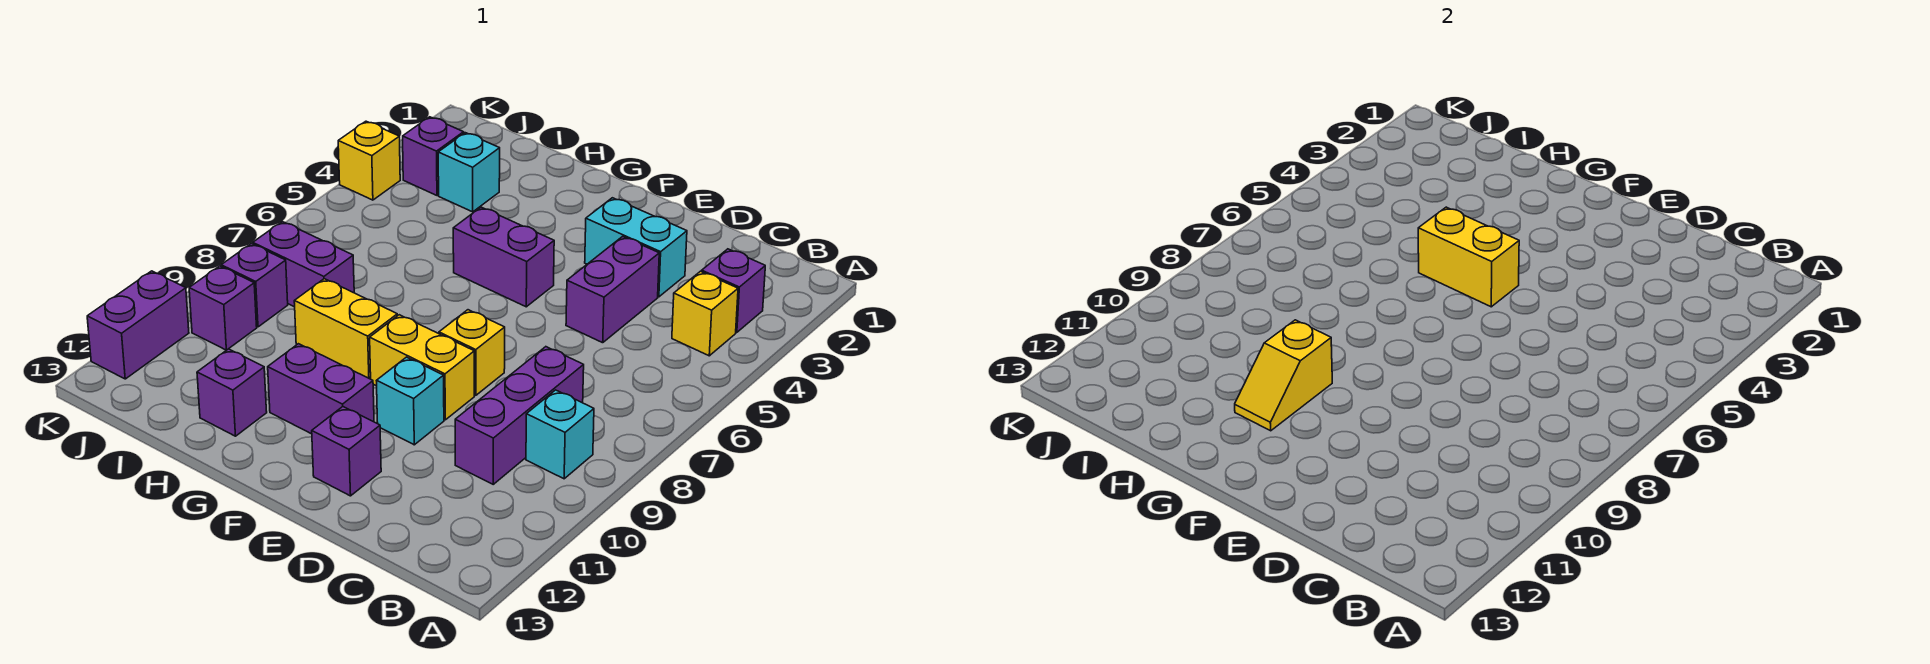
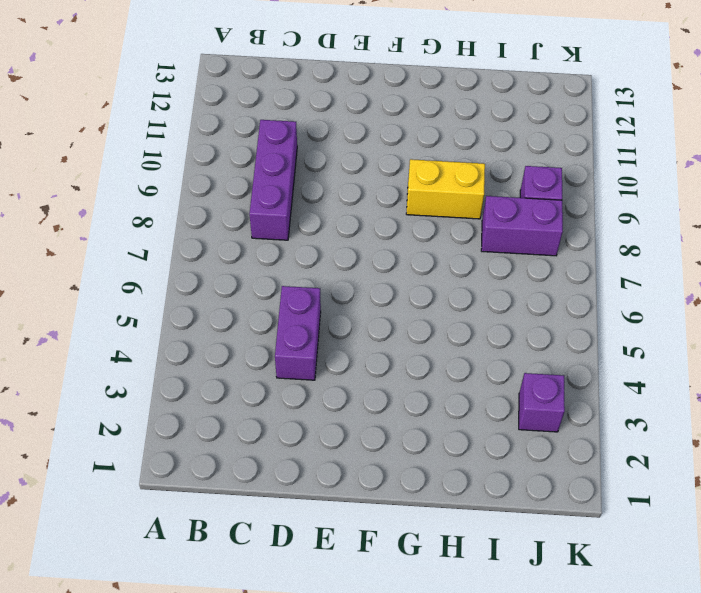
none -> purple brick B3 level 1
none -> yellow brick B4 level 1
none -> cyan brick B9 level 1

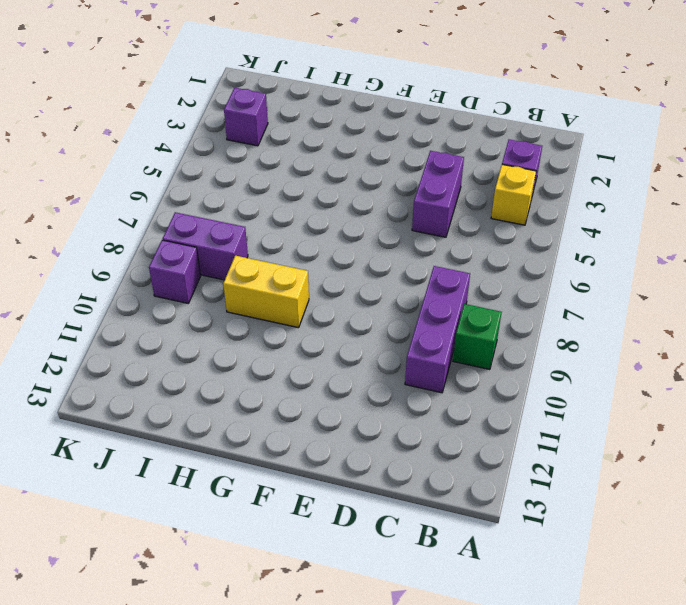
green brick B9 level 1 -> cyan brick B9 level 1
none -> cyan brick D3:E3 level 1
none -> yellow brick E8 level 1
none -> yellow brick E9:F9 level 1

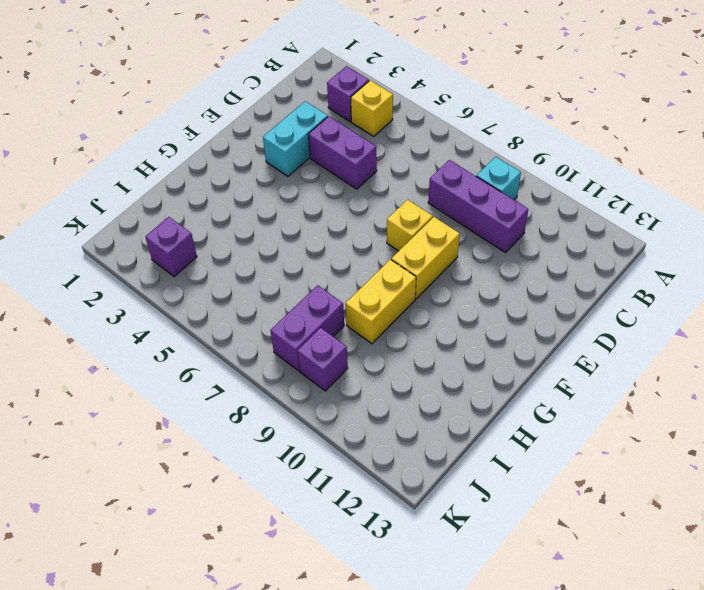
none -> cyan brick E10 level 1
none -> purple brick E12 level 1
none -> purple brick F5:G5 level 1

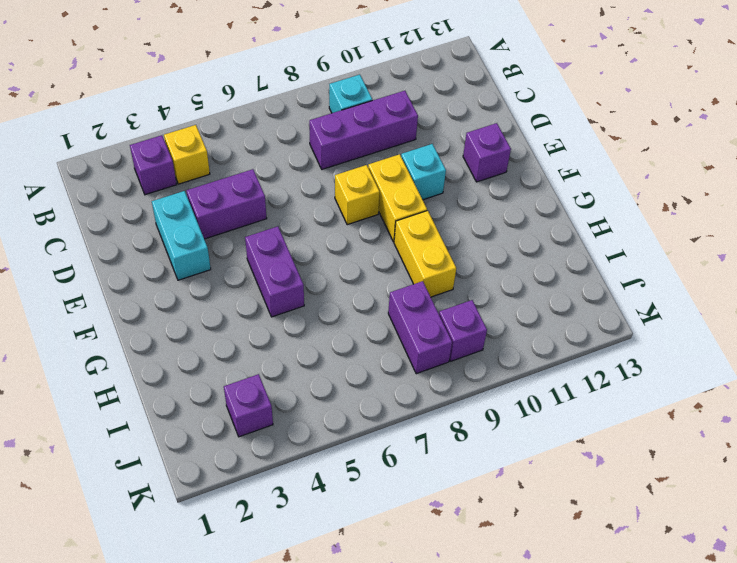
none -> purple brick F11:G11 level 1
none -> purple brick H12 level 1
none -> cyan brick I3 level 1

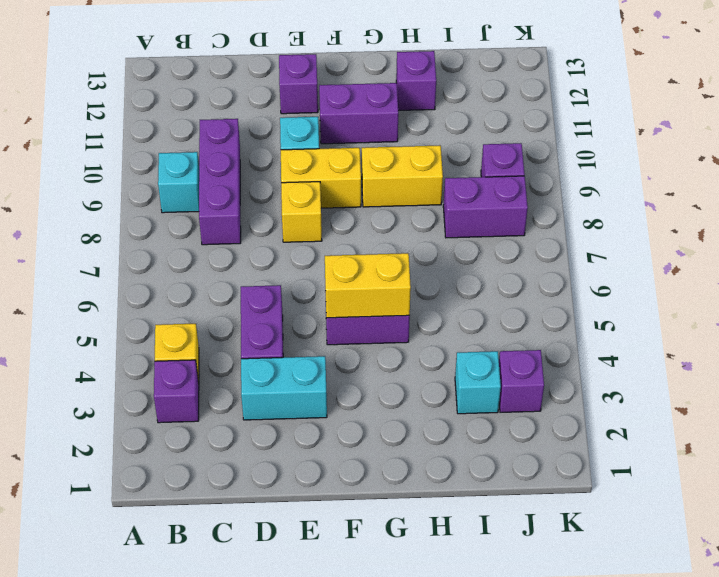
none -> purple brick J10 level 1
none -> yellow brick K4 level 1
none -> purple brick K11:K12 level 1

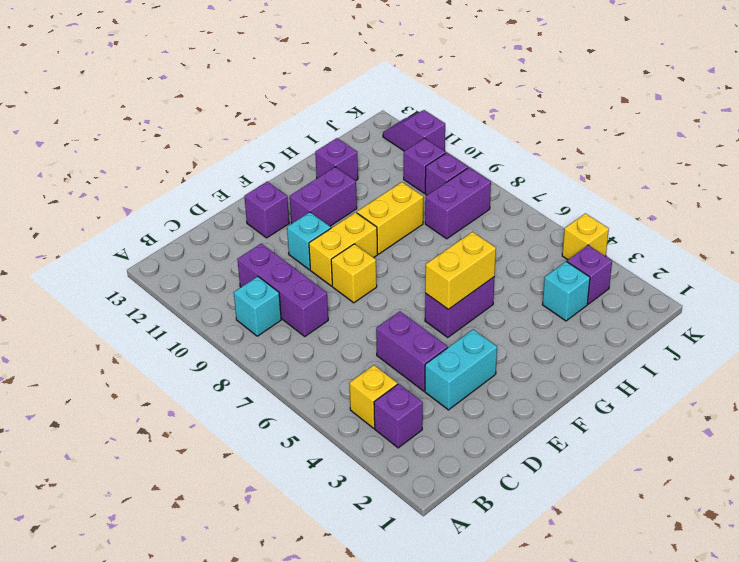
purple slope K11:K12 level 1 top 11 -> purple brick K11:K12 level 1
none -> yellow slope G10:G11 level 2 top 10

